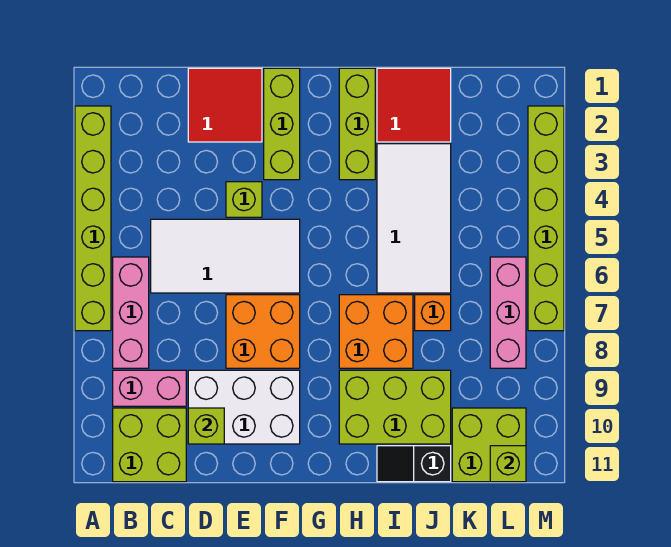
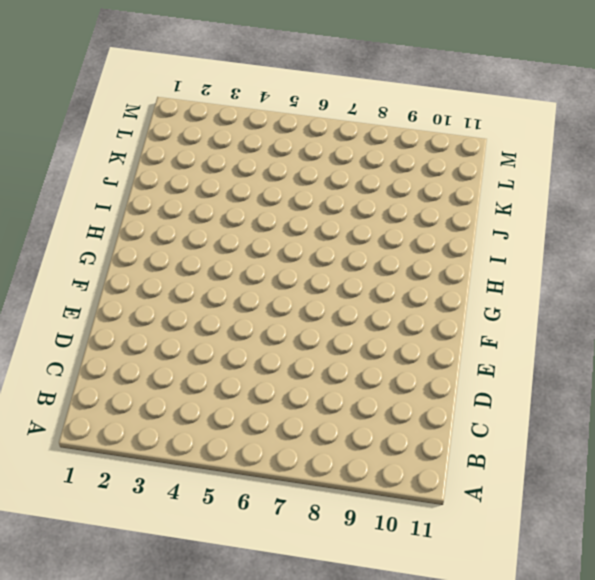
none -> lime brick A2:A7 level 1
none -> pink brick B6:B8 level 1
none -> pink brick B9:C9 level 1

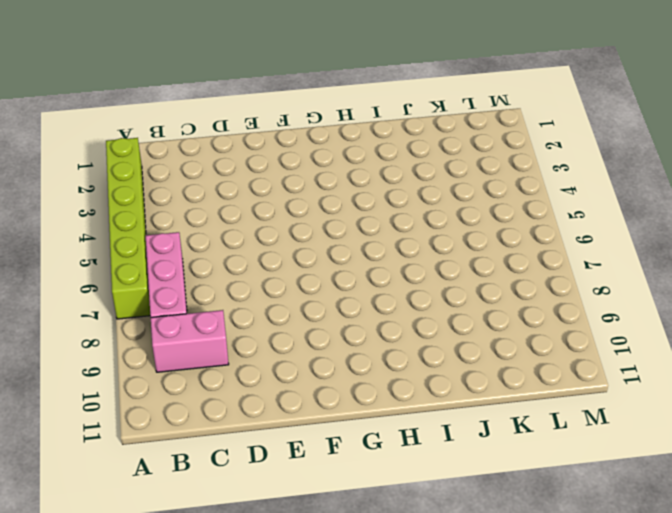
none -> lime brick B10:C11 level 1
none -> white tile C5:F6 level 1
none -> red tile D1:E2 level 1

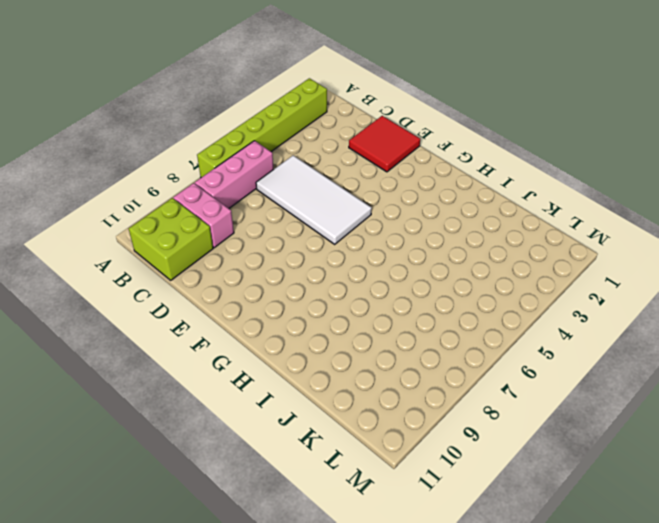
none -> white brick D9:F10 level 1
none -> lime brick E4 level 1
none -> orange brick E7:F8 level 1

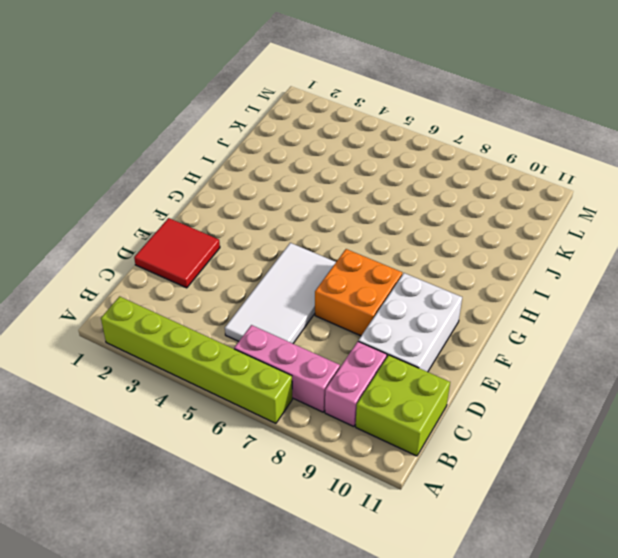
none -> lime brick E4 level 1
none -> lime brick F1:F3 level 1
none -> lime brick H1:H3 level 1

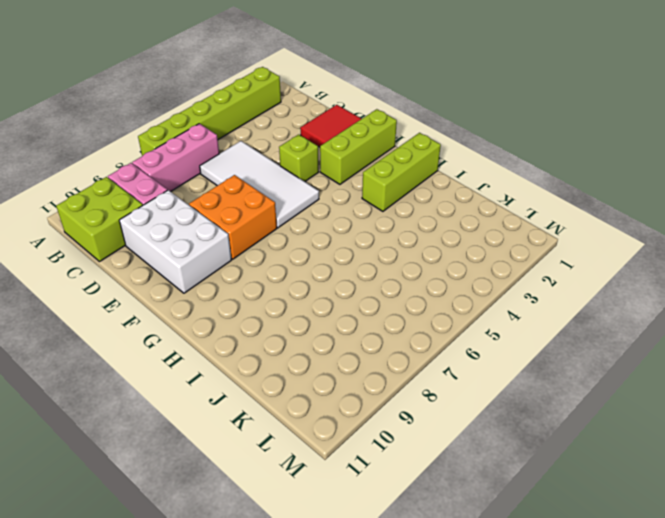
none -> orange brick H7:I8 level 1
none -> lime brick H9:J10 level 1
none -> red tile I1:J2 level 1

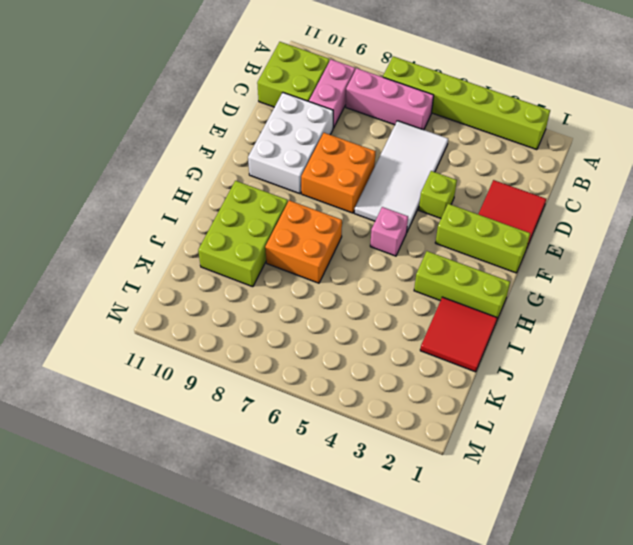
pink brick G5 level 1 -> none
none -> white tile I3:J6 level 1
none -> black slope I11:J11 level 1 top J
none -> orange brick J7 level 1

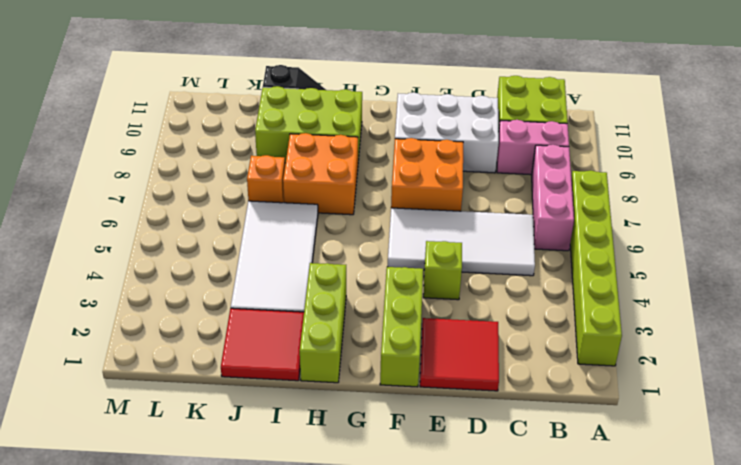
none -> lime brick K10:L11 level 1
none -> pink brick L6:L8 level 1
none -> lime brick M2:M7 level 1

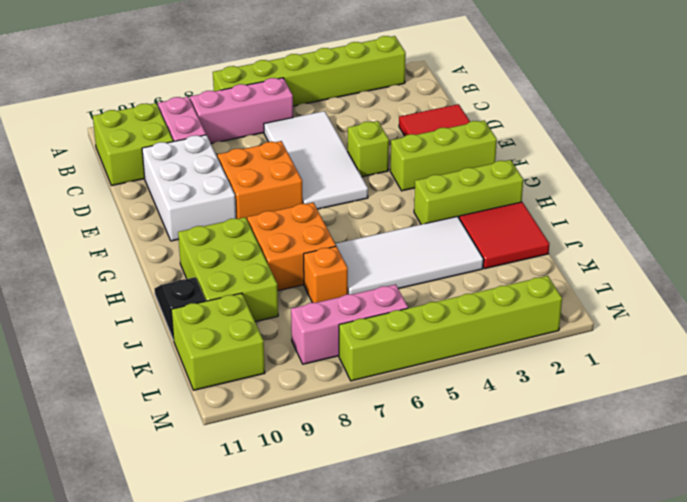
none -> lime brick D10 level 2
none -> lime brick L11 level 2

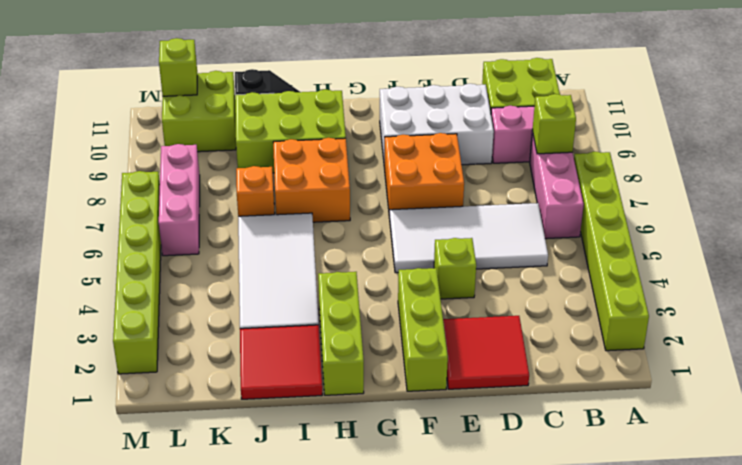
lime brick B8 level 2 -> lime brick D10 level 2

